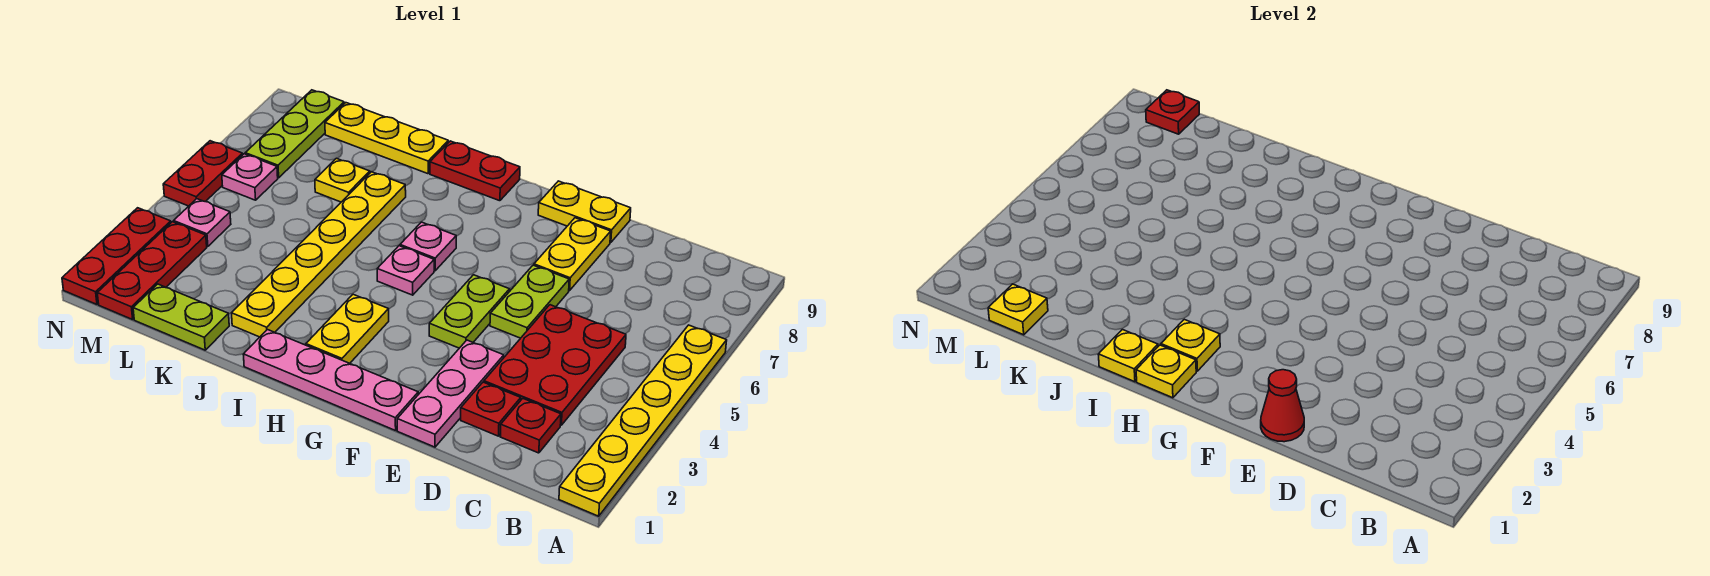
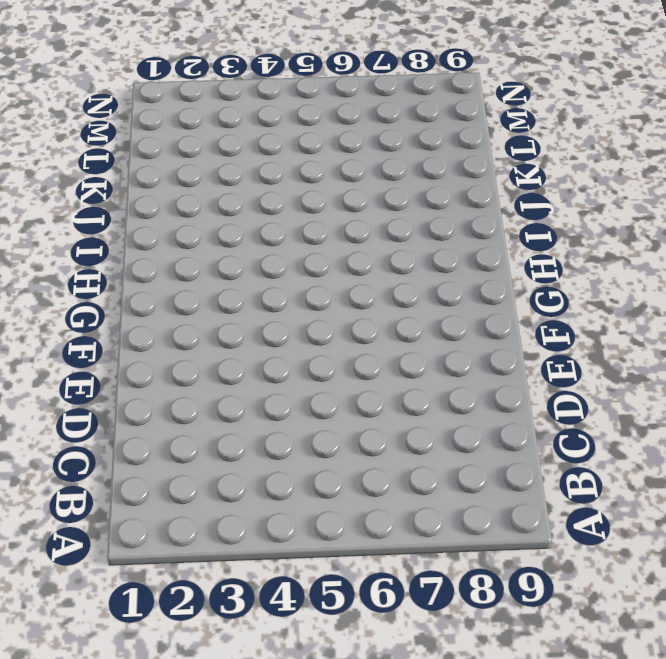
none -> yellow plate A1:A6 level 1
none -> red plate C2 level 1
none -> red plate C3:D5 level 1
none -> red plate D2 level 1

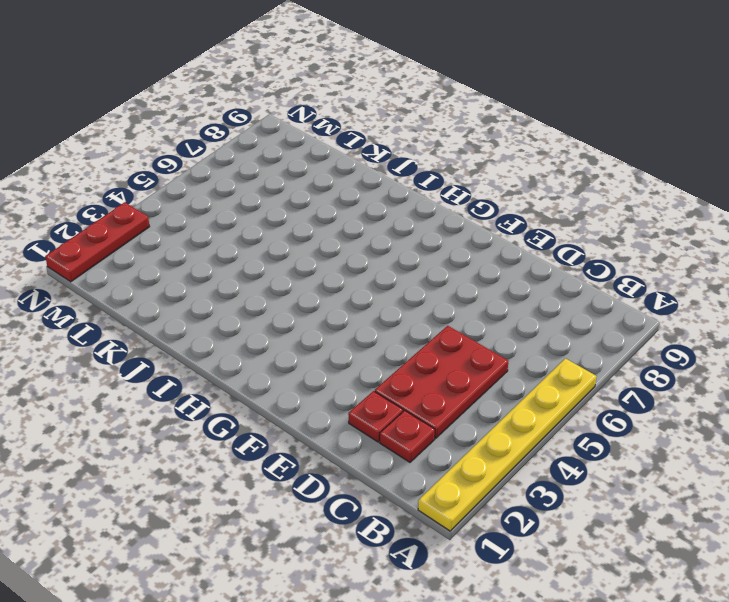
none -> pink plate E1:E3 level 1
none -> lime plate E5:E6 level 1
none -> yellow plate E7:E8 level 1
none -> yellow plate E9:F9 level 1

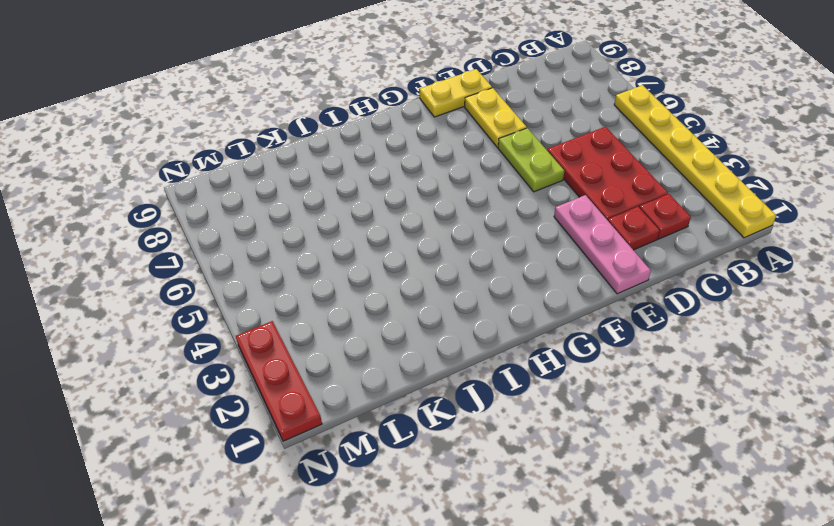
none -> pink plate F1:I1 level 1
none -> lime plate F4:F5 level 1
none -> yellow plate H2:H3 level 1
none -> pink plate H5 level 1

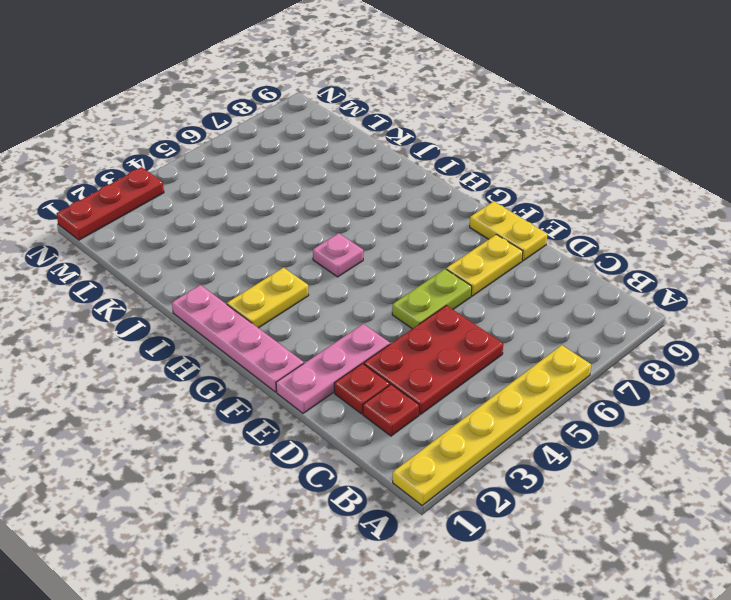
none -> lime plate F4:F5 level 1
none -> pink plate H6 level 1
none -> red plate H9:I9 level 1
none -> yellow plate J2:J7 level 1

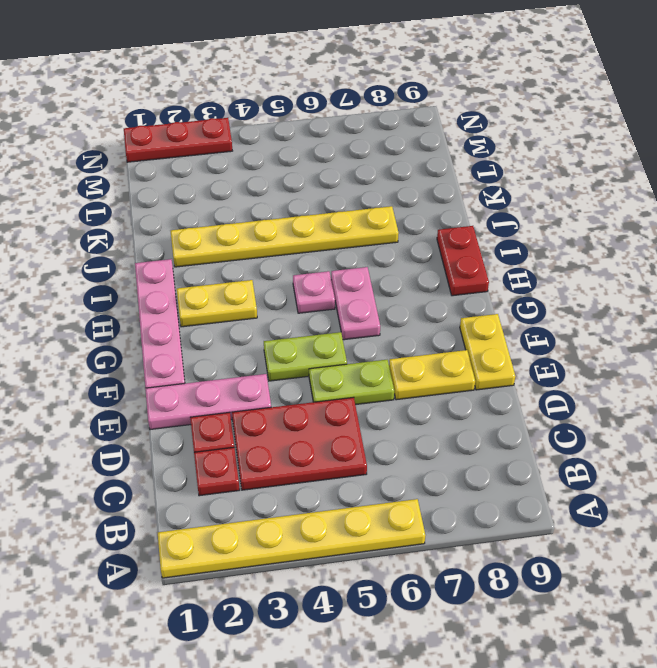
pink plate G6:H6 level 1 -> pink plate H6 level 1
none -> yellow plate J9:L9 level 1
none -> lime plate K1:L1 level 1
none -> yellow plate K7 level 1
none -> red plate M1:M3 level 1

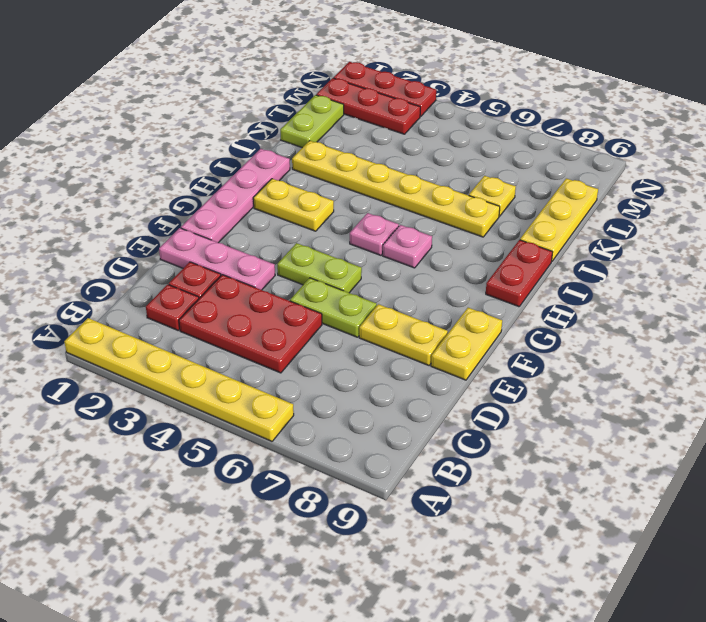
none -> pink plate M4 level 1
none -> pink plate M6 level 1
none -> lime plate M7:M9 level 1
none -> red plate N5:N6 level 1

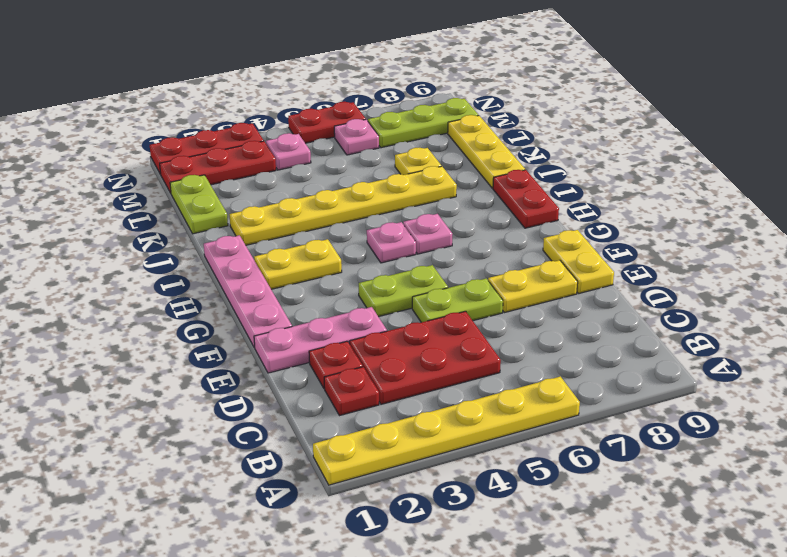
none -> red cone E1 level 2
none -> yellow plate H1 level 2
none -> yellow plate H2 level 2
none -> yellow plate I1 level 2

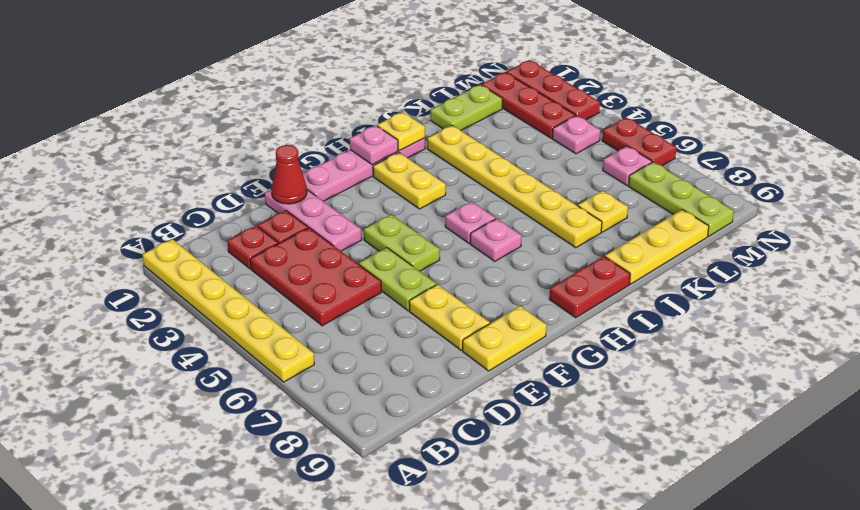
pink plate H1 level 2 -> yellow plate H1 level 2
none -> yellow plate H2 level 2
none -> yellow plate L1 level 2
none -> red plate M9 level 2

